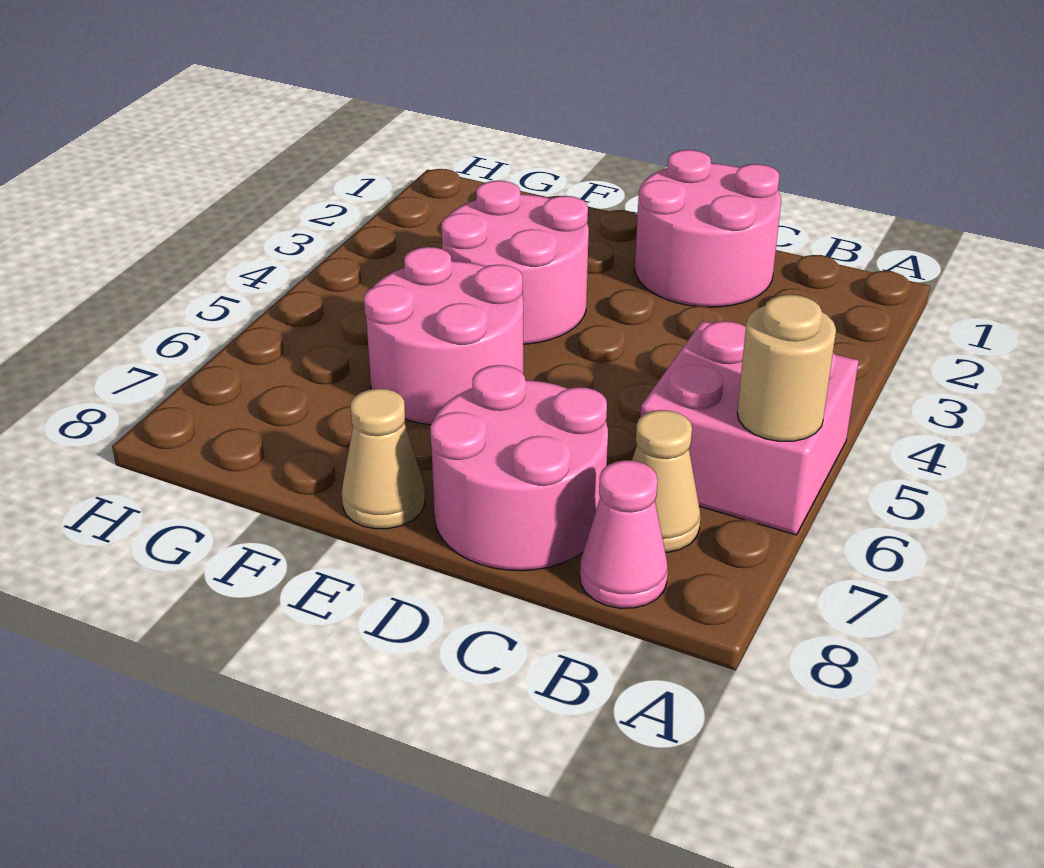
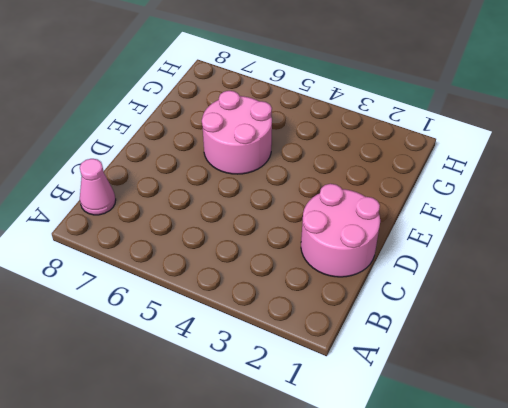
none -> pink brick A5:B6 level 1
none -> tan cone B7 level 1

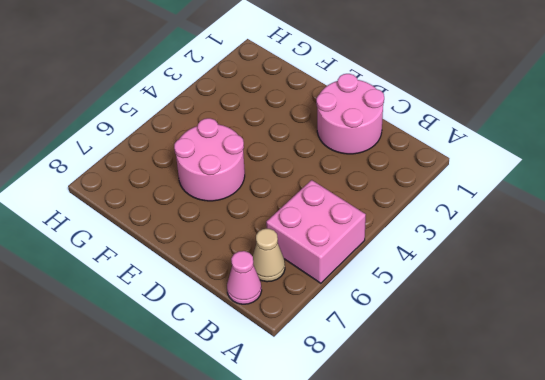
none -> pink round brick C7:D8 level 1
none -> pink round brick E3:F4 level 1

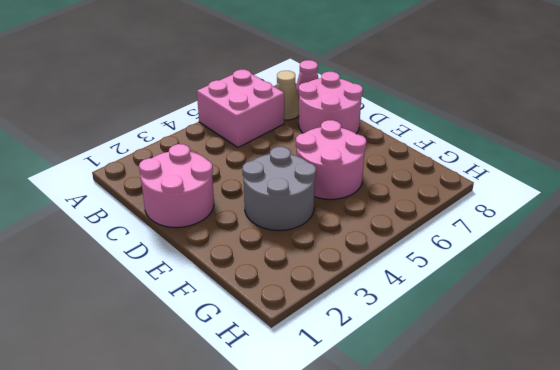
grey round brick E3:F4 level 1 -> pink round brick E3:F4 level 1
none -> tan cone E8 level 1
none -> tan round brick A6 level 2

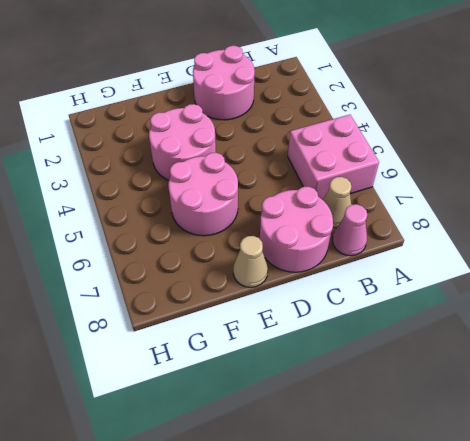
none -> tan round brick A6 level 2

